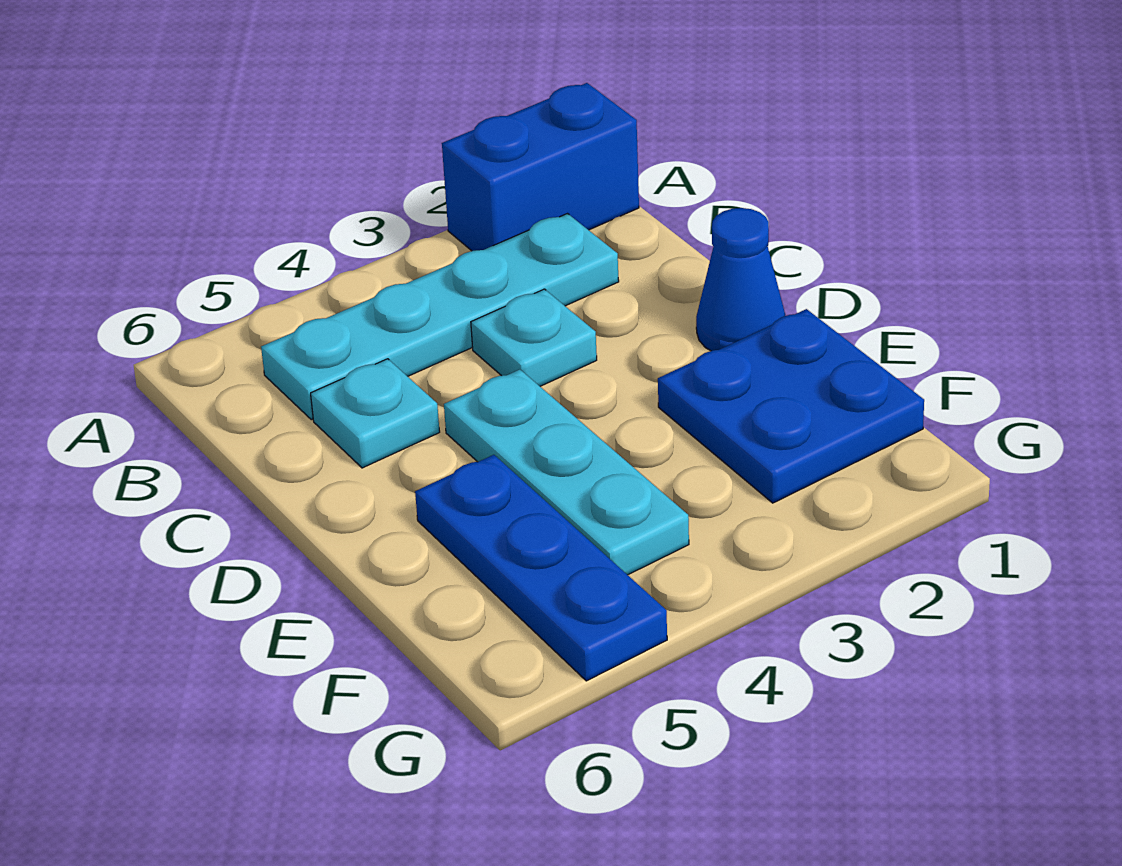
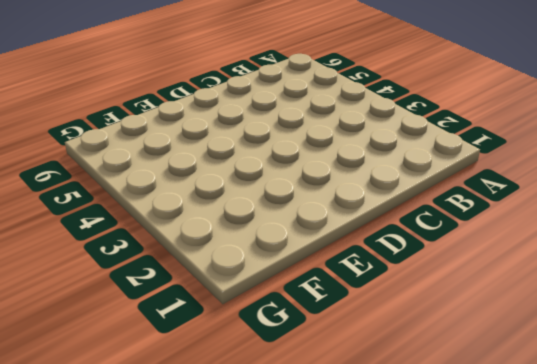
none -> blue brick A1:A2 level 1
none -> cyan plate B2:B5 level 1

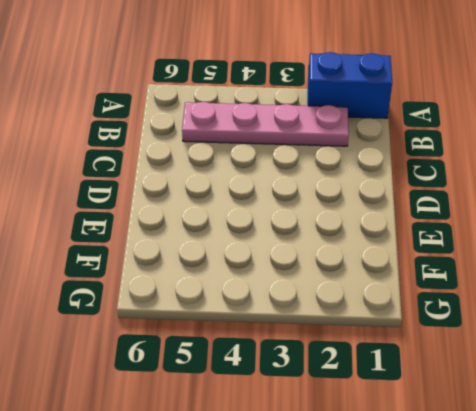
pink plate B2:B5 level 1 -> cyan plate B2:B5 level 1
none -> cyan plate C3 level 1
none -> cyan plate C5 level 1

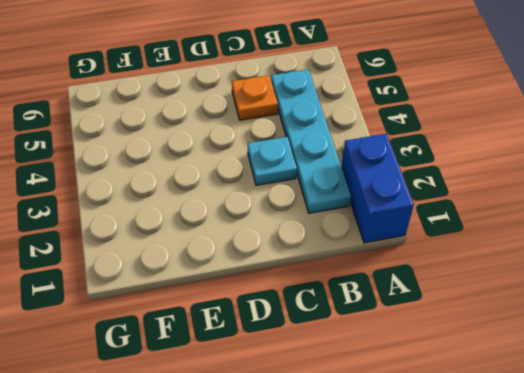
orange plate C5 level 1 -> cyan plate C5 level 1
none -> blue cone D1 level 1
none -> cyan plate D4:F4 level 1

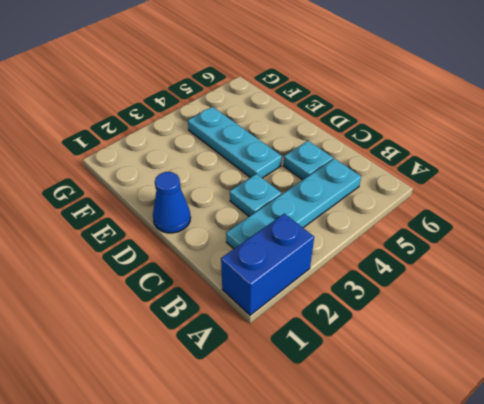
none -> blue plate E1:F2 level 1
none -> blue plate E5:G5 level 1

